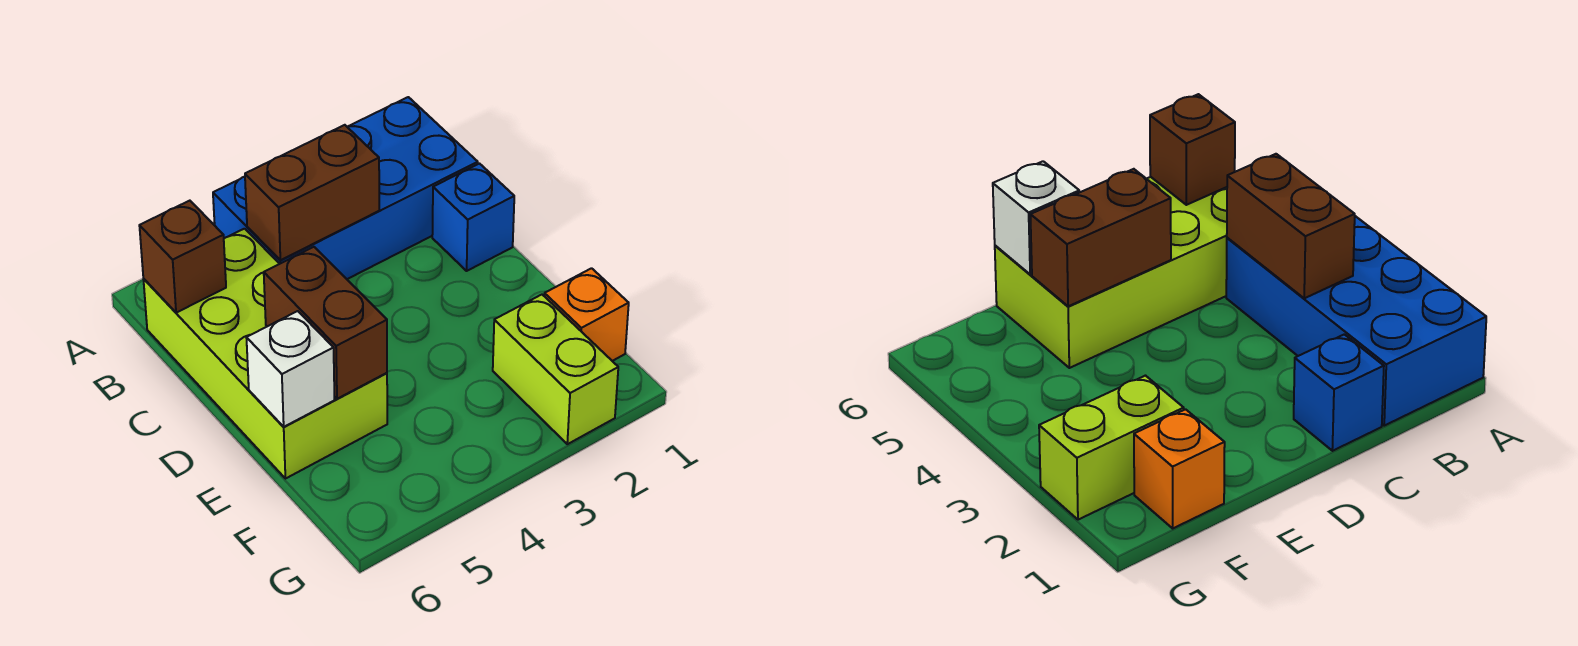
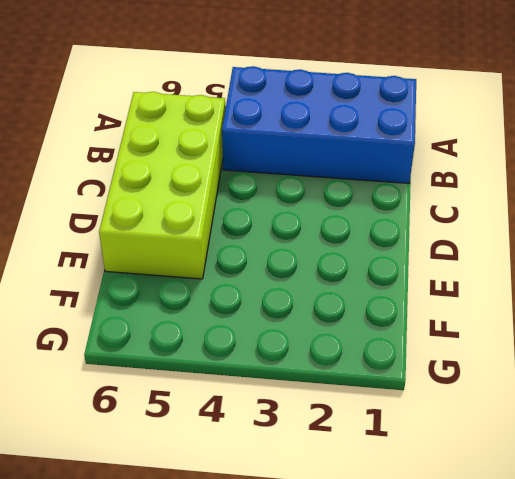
none -> blue brick C1 level 1
none -> orange brick F1 level 1

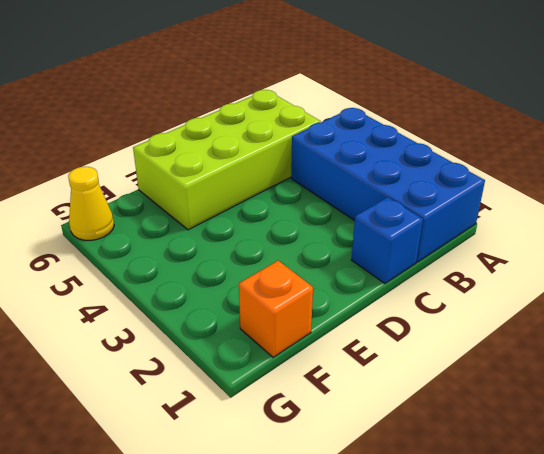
yellow cone G6 level 1 -> none
none -> lime brick F2:G2 level 1
none -> brown brick B3:B4 level 2

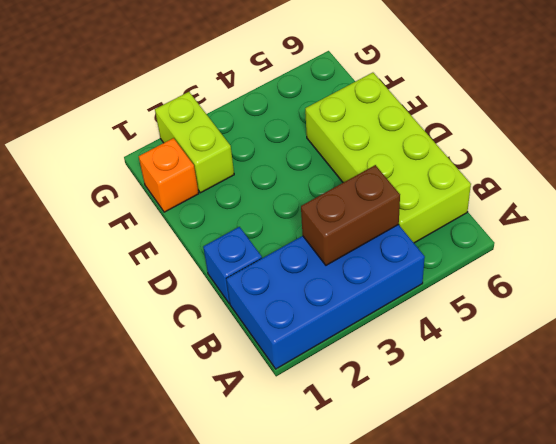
none -> brown brick B6 level 2
none -> brown brick D5:E5 level 2

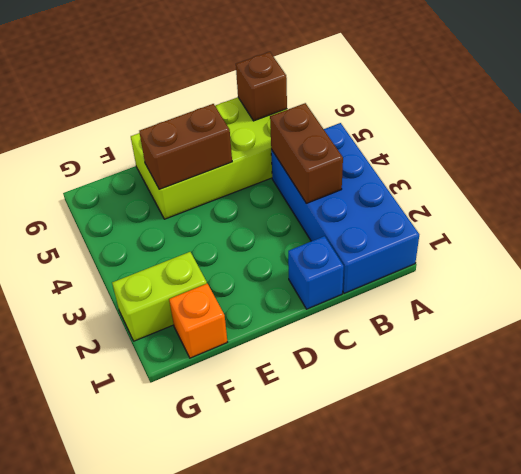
none -> white brick E6 level 2

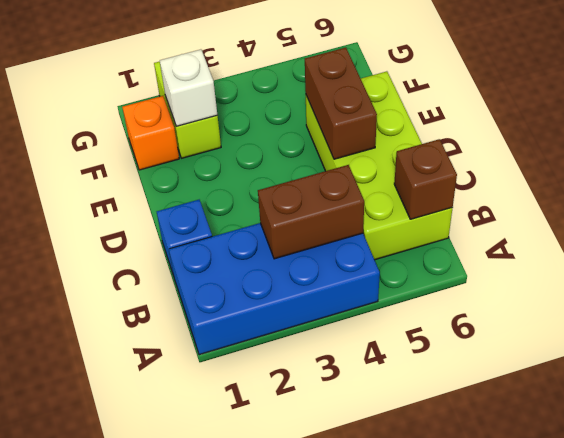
white brick F2 level 2 -> white brick E6 level 2

